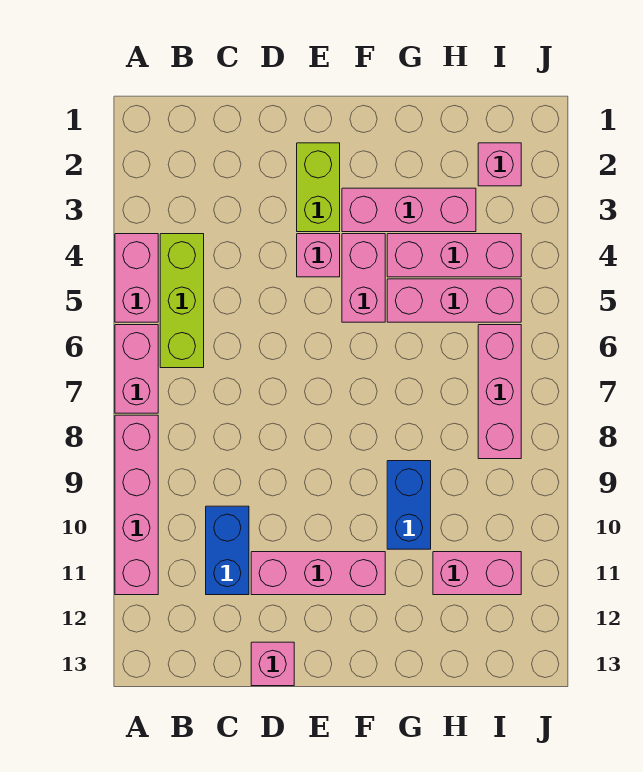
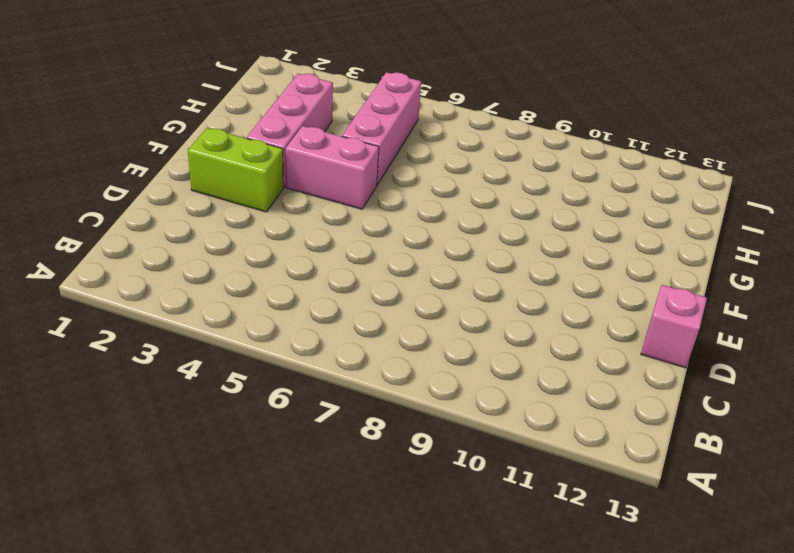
none -> pink brick A4:A5 level 1
none -> pink brick A6:A7 level 1
none -> pink brick A8:A11 level 1

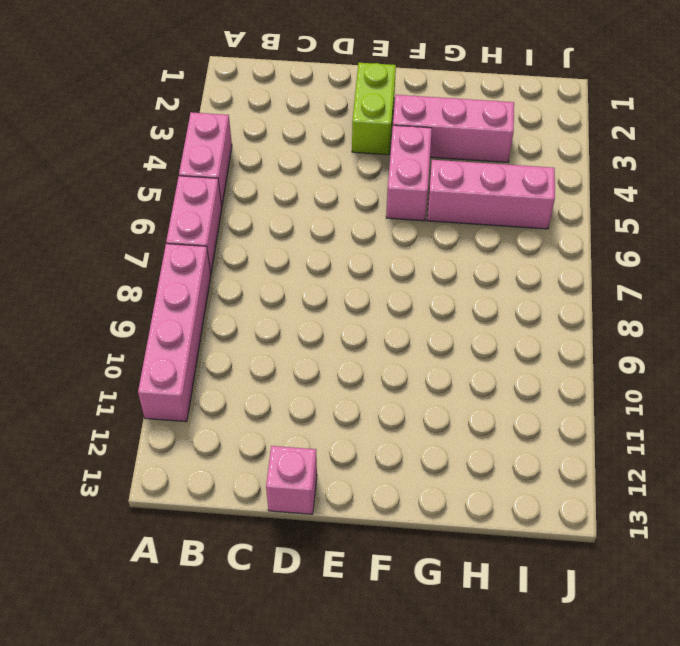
none -> lime brick B4:B6 level 1
none -> blue brick C10:C11 level 1
none -> pink brick D11:F11 level 1

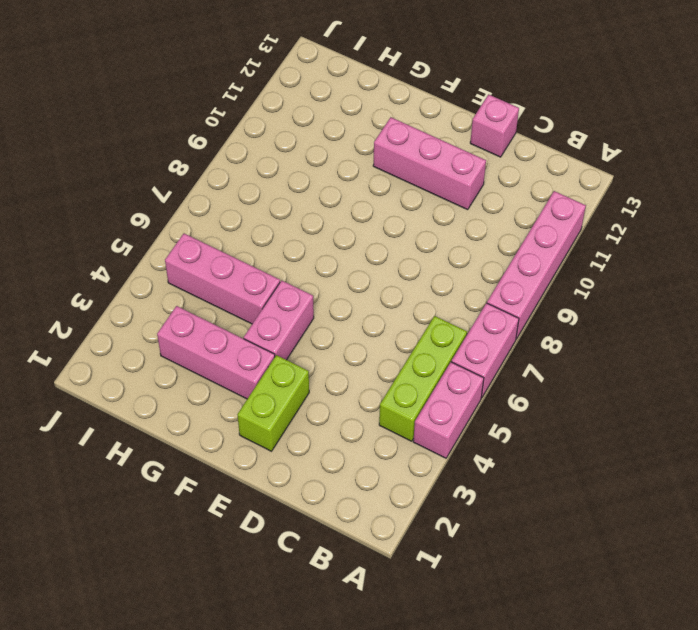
none -> blue brick C10:C11 level 1
none -> pink brick E4 level 1
none -> pink brick G4:I4 level 1

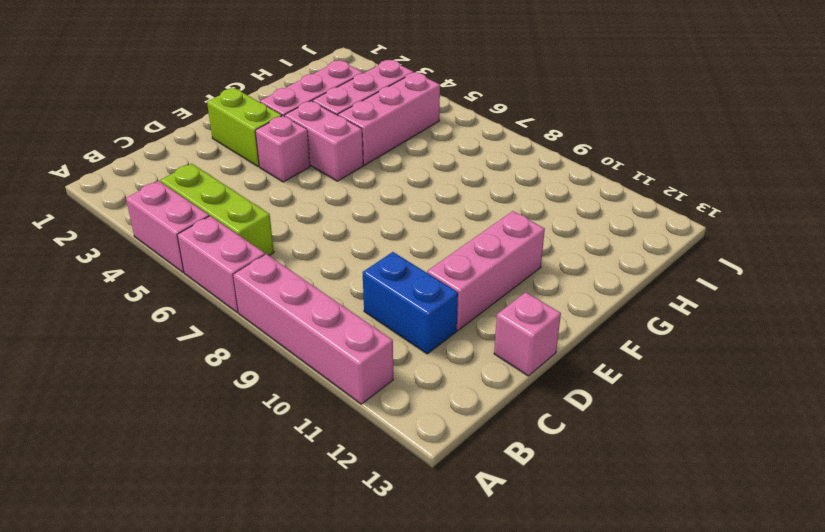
none -> blue brick G9:G10 level 1
none -> pink brick H11:I11 level 1
none -> pink brick I2 level 1

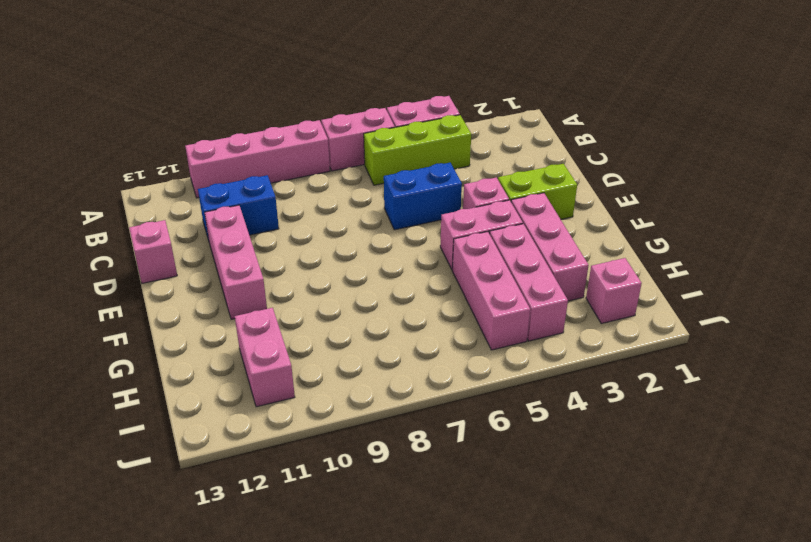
blue brick D5:D6 level 1 -> blue brick G9:G10 level 1
none -> pink brick I6:I8 level 1

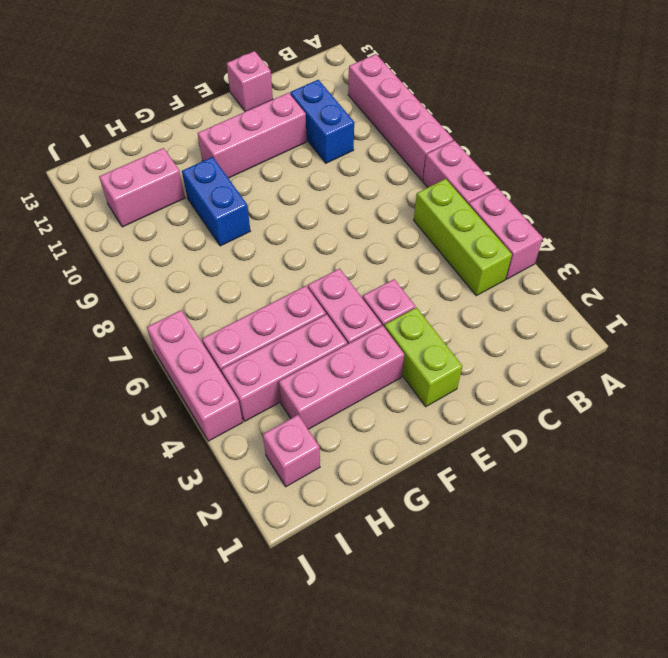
pink brick J4:J6 level 1 -> pink brick I6:I8 level 1

